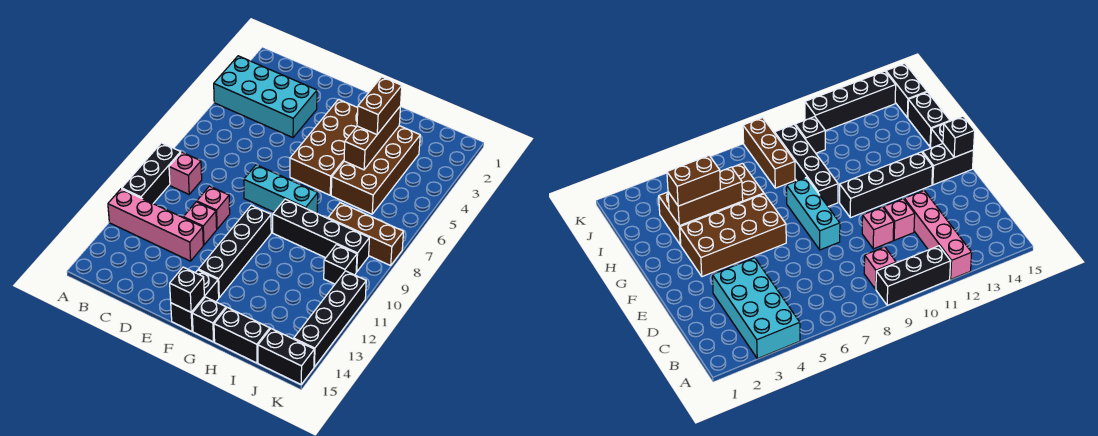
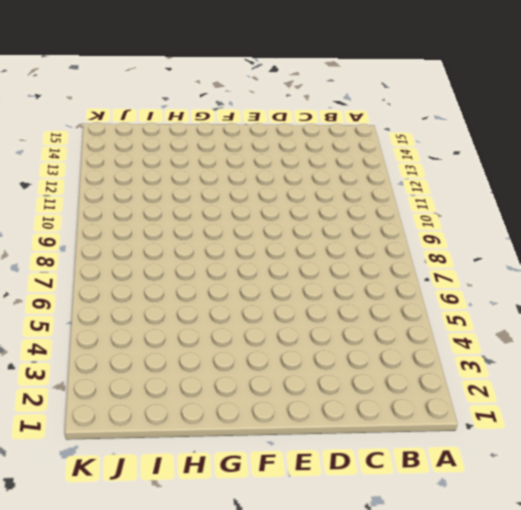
none -> cyan brick A3:D4 level 1
none -> black brick A9:A11 level 1
none -> pink brick A12:D12 level 1

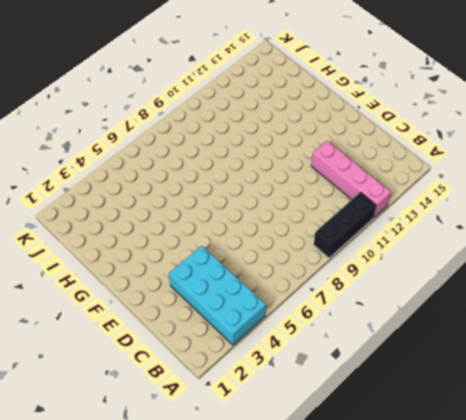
none -> pink brick B9 level 1
none -> pink brick D10 level 1
none -> pink brick D11 level 1

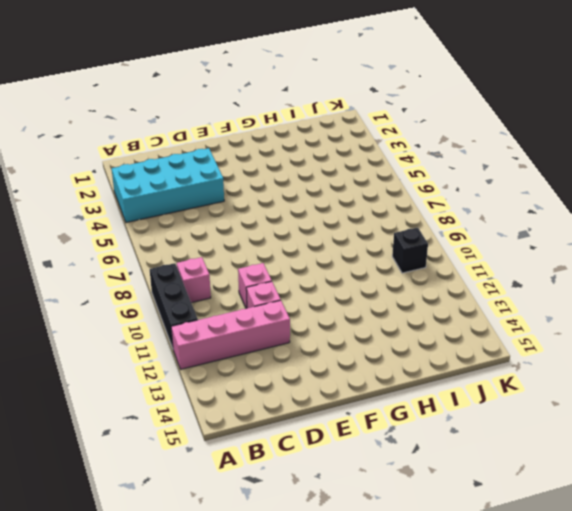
none -> cyan brick E8:G8 level 1
none -> brown brick F3:G6 level 1
none -> black brick F10:F13 level 1

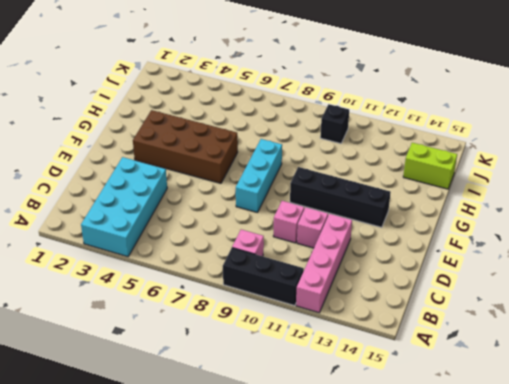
lime brick I14:I15 level 1 -> black brick H15:I15 level 1
none -> black brick F14:F15 level 1
none -> black brick G9:J9 level 1
none -> black brick G15 level 1

